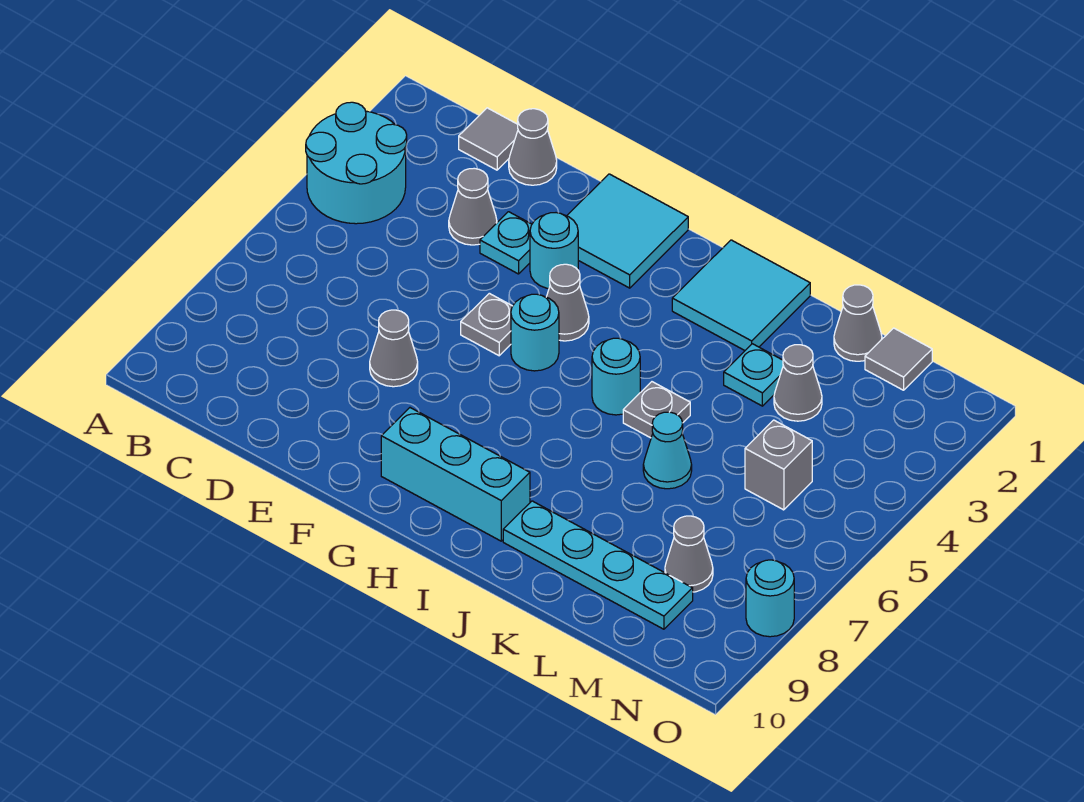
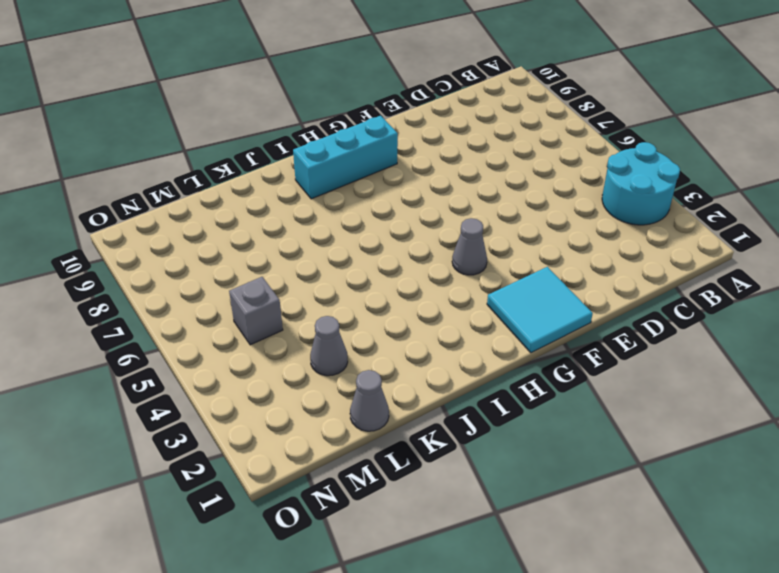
none -> grey tile C1 level 1
none -> grey cone D1 level 1
none -> grey cone D3 level 1

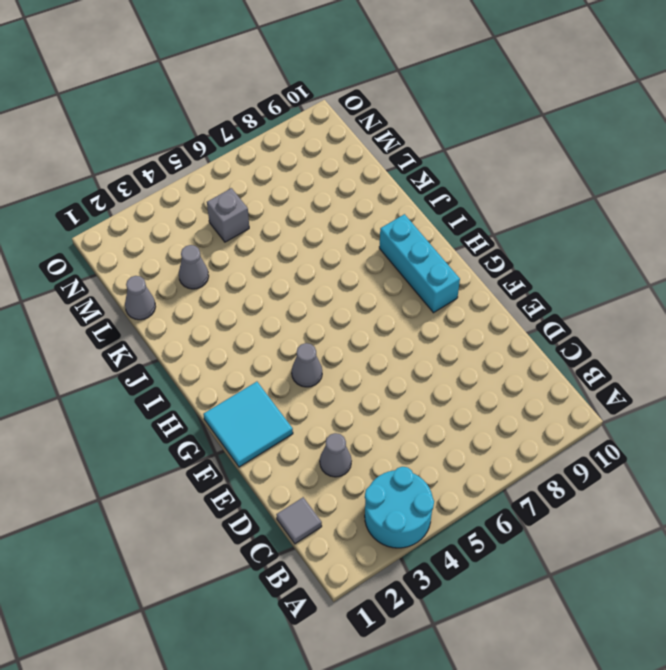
none -> grey cone D1 level 1
none -> cyan plate E3 level 1
none -> grey cone E7 level 1

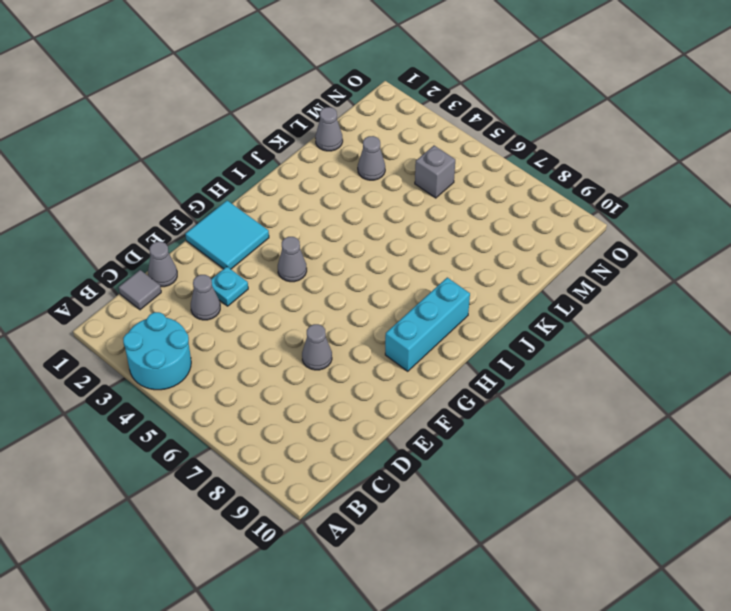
none -> cyan round brick F3 level 1
none -> grey plate F5 level 1
none -> cyan round brick G5 level 1

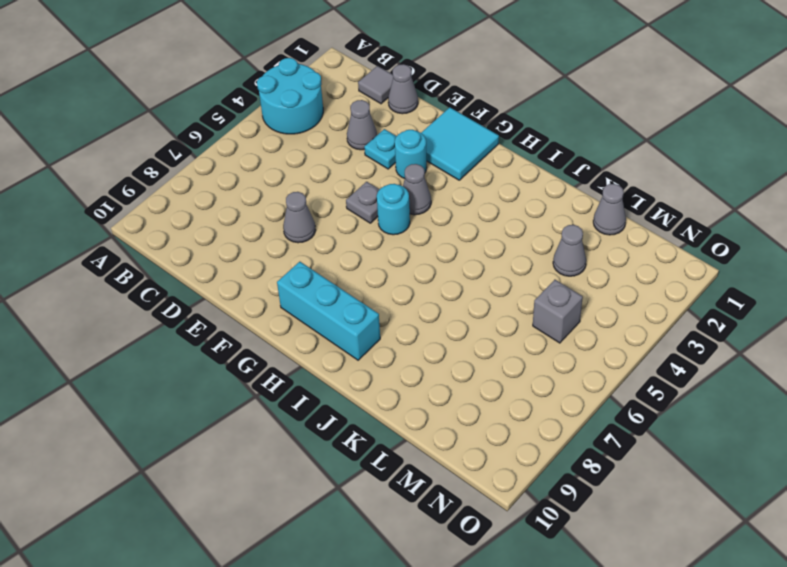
none -> cyan tile I1:J2 level 1
none -> cyan round brick I5 level 1
none -> grey plate J5 level 1

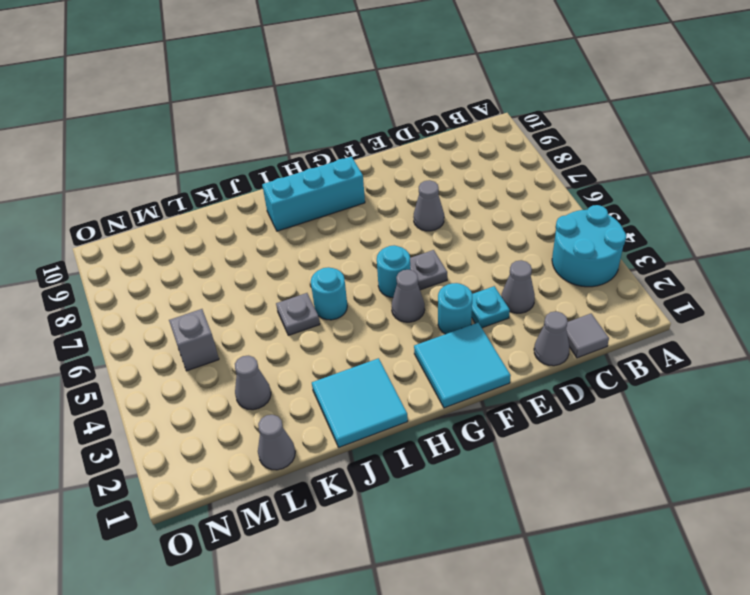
none -> cyan plate J9:M9 level 1
none -> cyan plate K3 level 1
none -> cyan cone K6 level 1

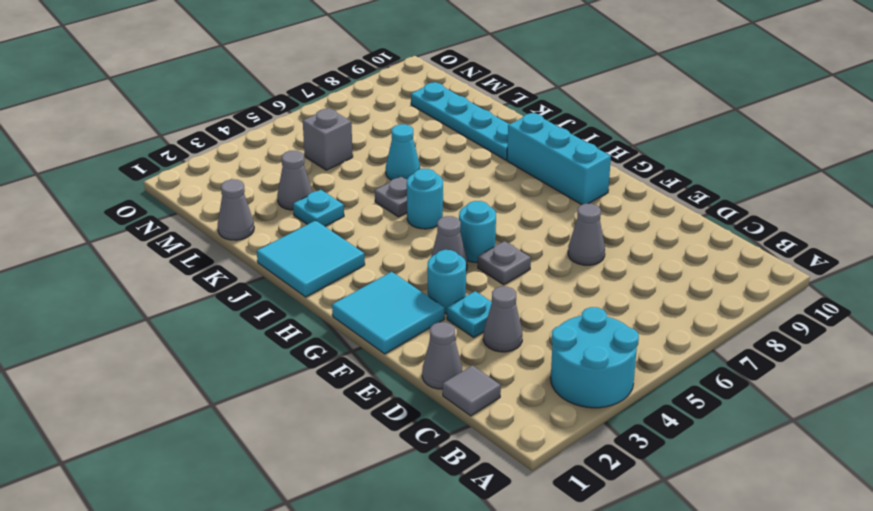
none -> grey tile M1 level 1
none -> grey cone M8 level 1
none -> cyan round brick O8 level 1

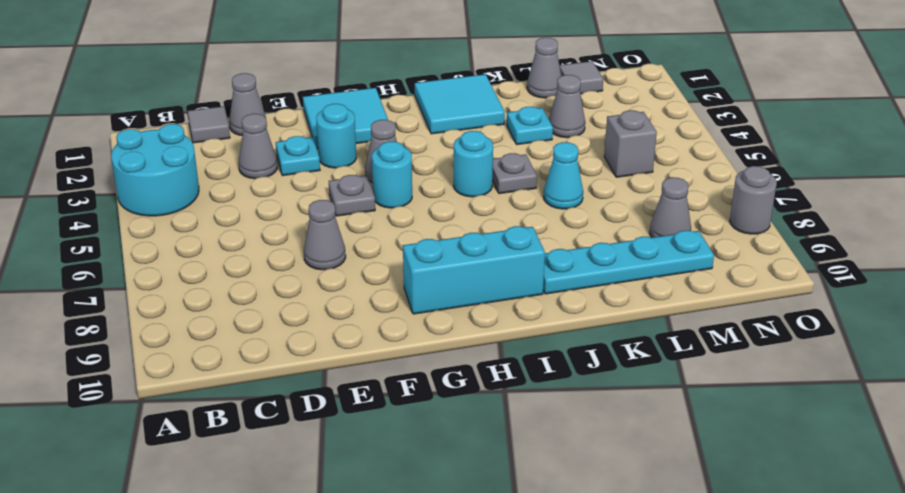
grey round brick O8 level 1 -> cyan round brick O8 level 1

